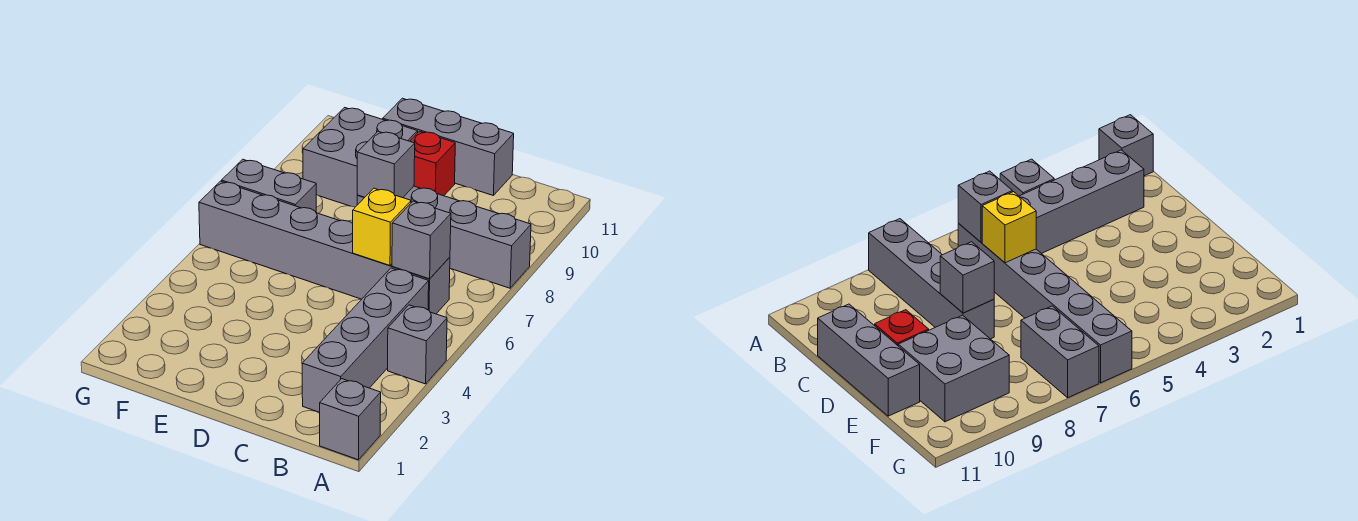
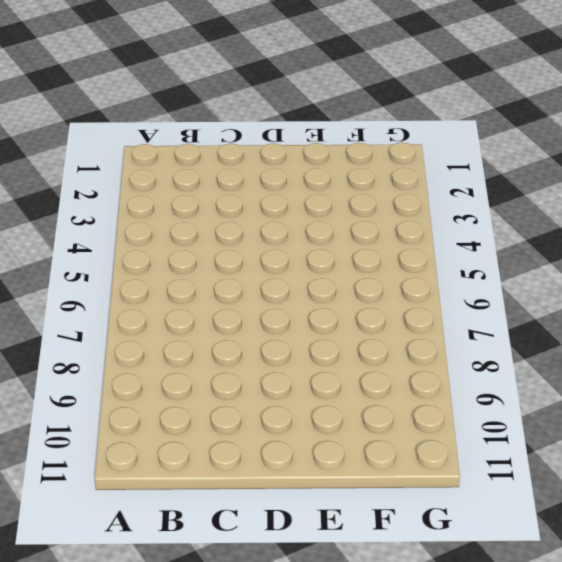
none -> grey brick A1 level 1
none -> grey brick A4 level 1
none -> grey brick A8:D8 level 1

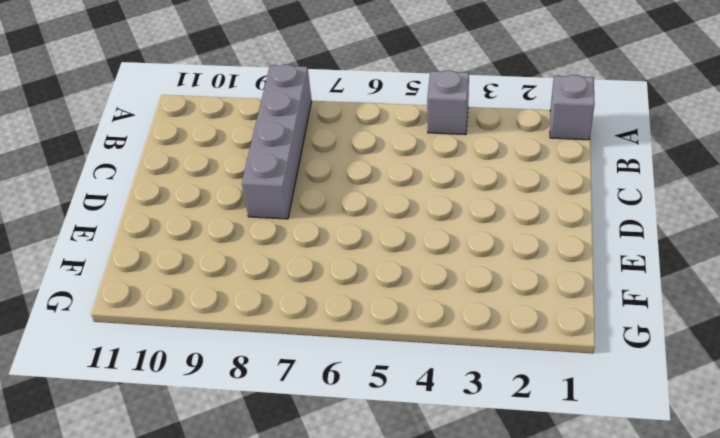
none -> grey brick B2:B5 level 1
none -> grey brick B6:G6 level 1
none -> grey brick C11:E11 level 1

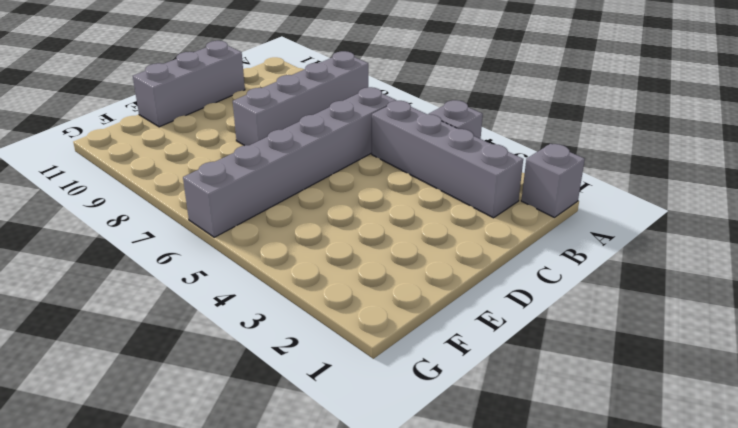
none -> red brick D10 level 1
none -> grey brick E9:F10 level 1
none -> grey brick F7:G7 level 1

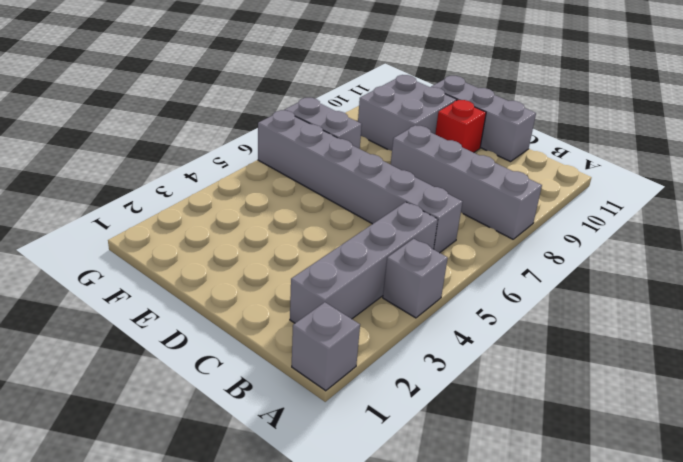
none -> grey brick B6 level 2
none -> yellow brick C6 level 2
none -> grey brick D8 level 2

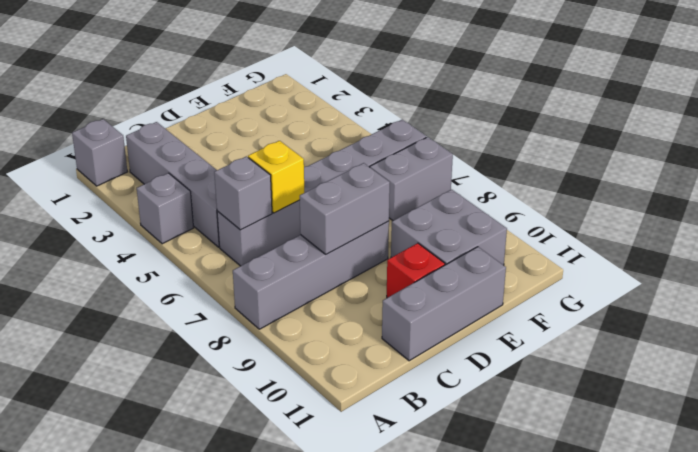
grey brick C8:D8 level 2 -> grey brick D8 level 2

